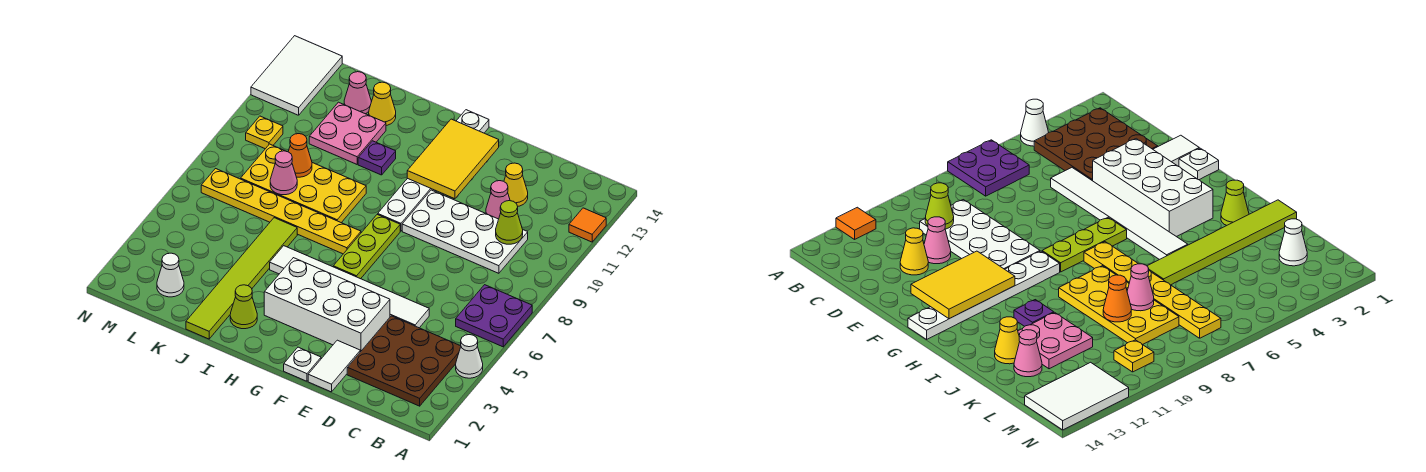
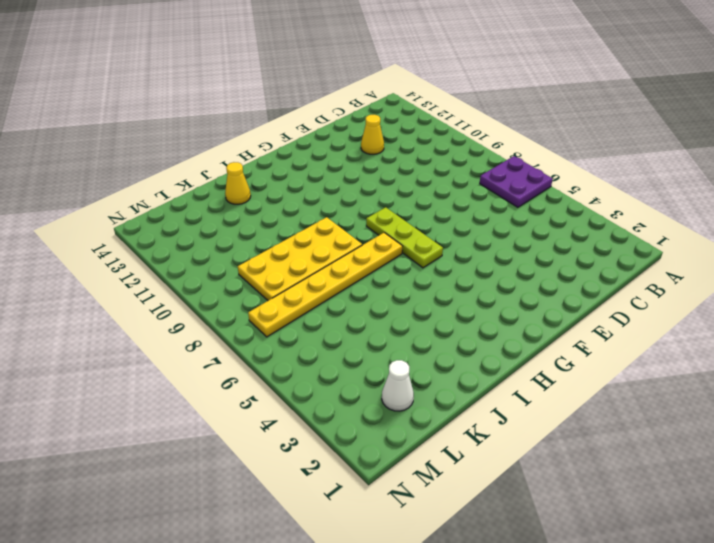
none -> white cone A4 level 1
none -> orange tile A12 level 1
none -> brown plate B2:D4 level 1

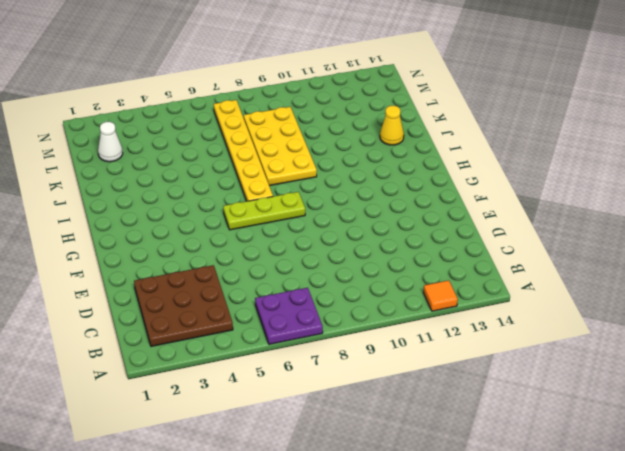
none -> white cone A4 level 1
none -> white plate C9:F10 level 1
none -> white tile D5:I5 level 1

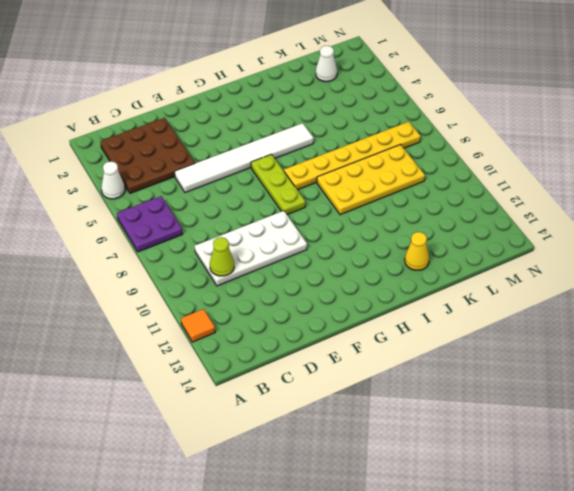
none -> pink cone D11 level 1
none -> yellow cone D12 level 1
none -> white tile E1:E2 level 1

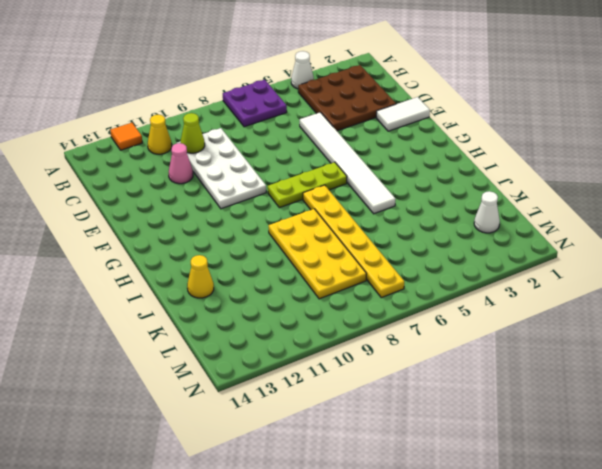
yellow cone B11 level 1 -> yellow cone D12 level 1
none -> white brick E3:H4 level 1
none -> white plate F1 level 1
none -> white plate G9:G14 level 1

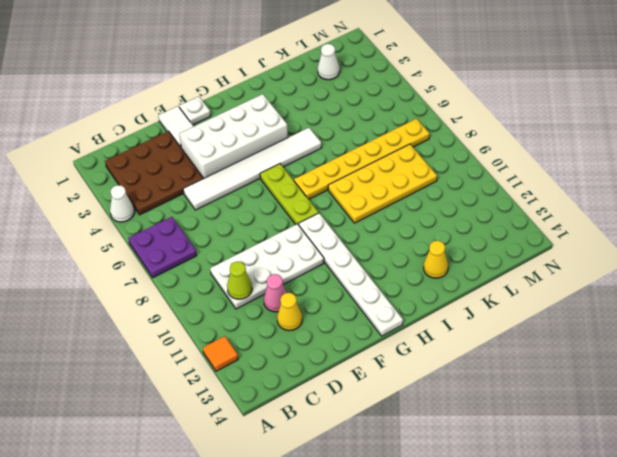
none -> lime cone I2 level 1
none -> purple plate I11 level 1
none -> lime tile J1:J6 level 1

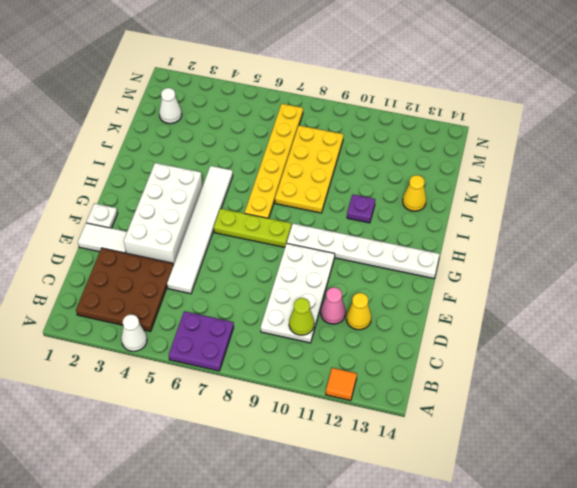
none -> lime cone I2 level 1
none -> lime tile J1:J6 level 1
none -> pink plate J11:K12 level 1

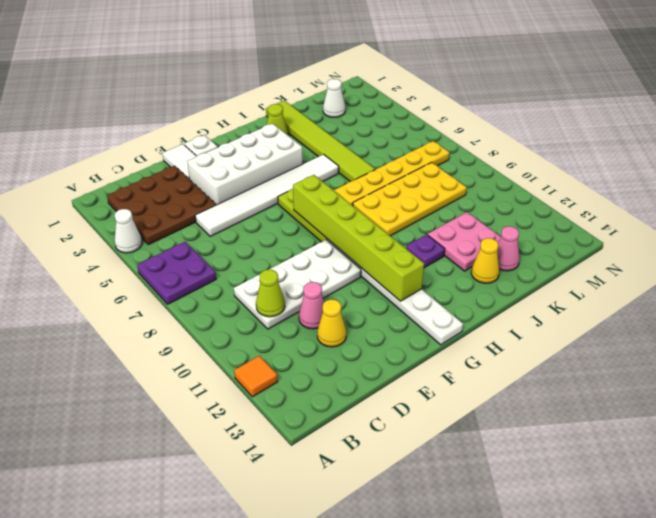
lime brick G7:G12 level 2 -> yellow tile F11:G13 level 2
none -> yellow plate M10 level 1
none -> white tile M12:N14 level 1
none -> pink cone K8 level 2

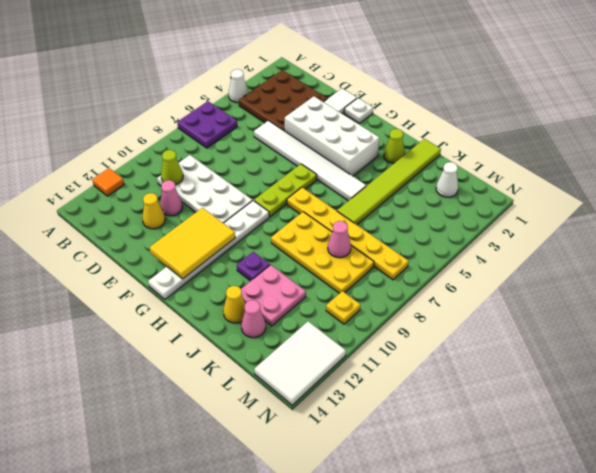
none -> orange cone K9 level 2

